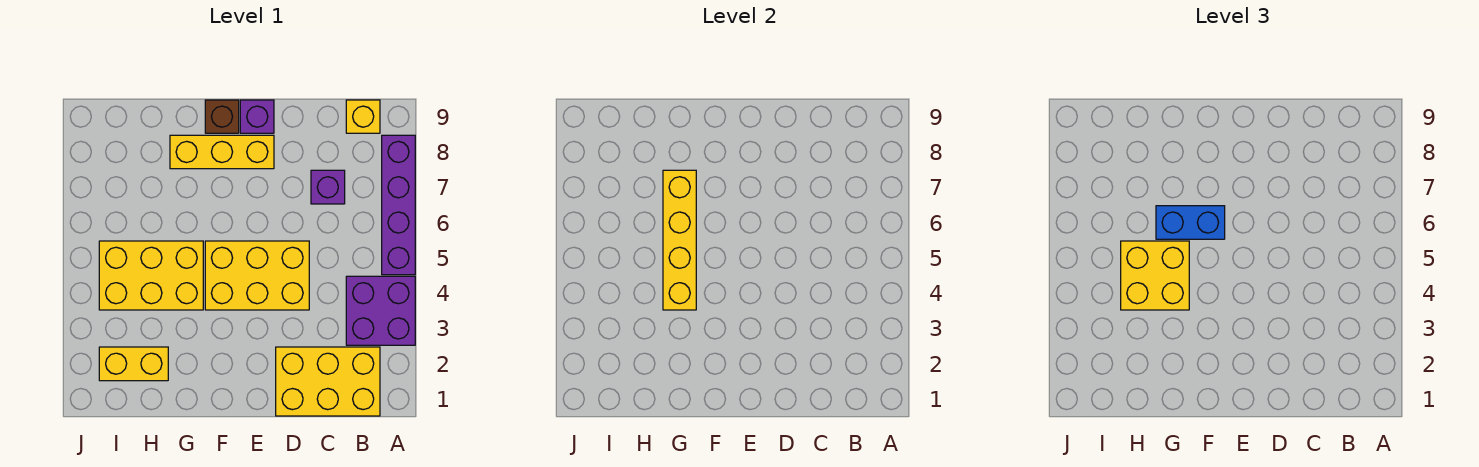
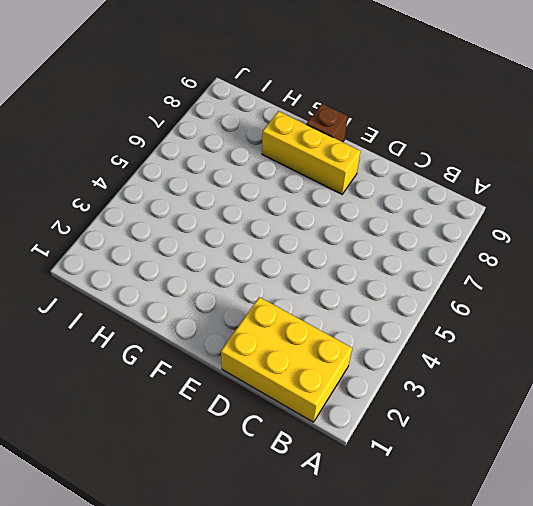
none -> purple brick A3:B4 level 1
none -> purple brick A5:A8 level 1
none -> yellow brick B9 level 1

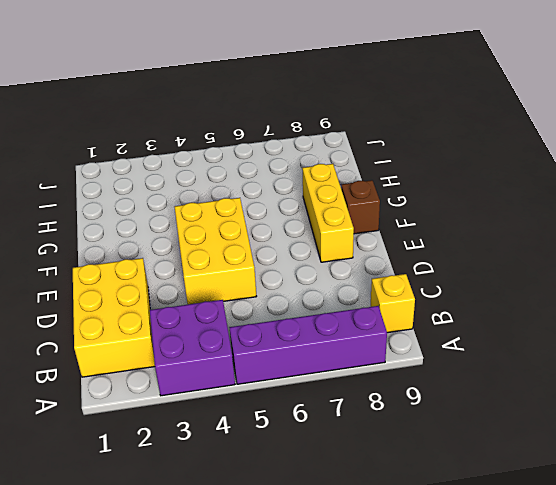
none -> purple brick C7 level 1
none -> purple brick E9 level 1
none -> yellow brick G4:I5 level 1

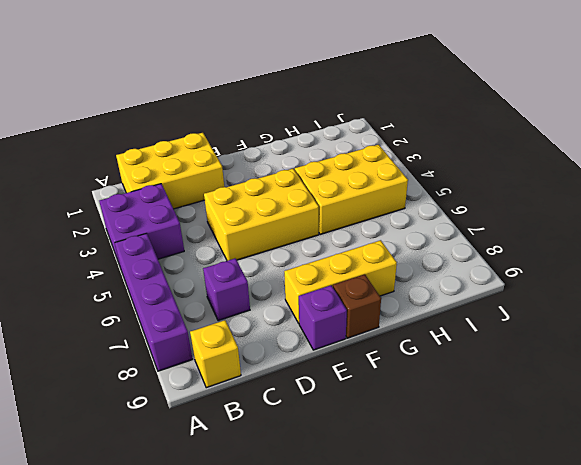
none -> yellow brick H2:I2 level 1
none -> yellow brick G4:G7 level 2
none -> blue brick F6:G6 level 3

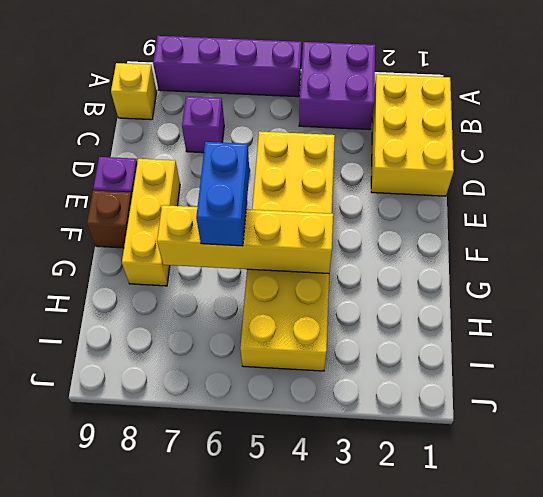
none -> yellow brick H2:I2 level 1
none -> yellow brick G4:H5 level 3

